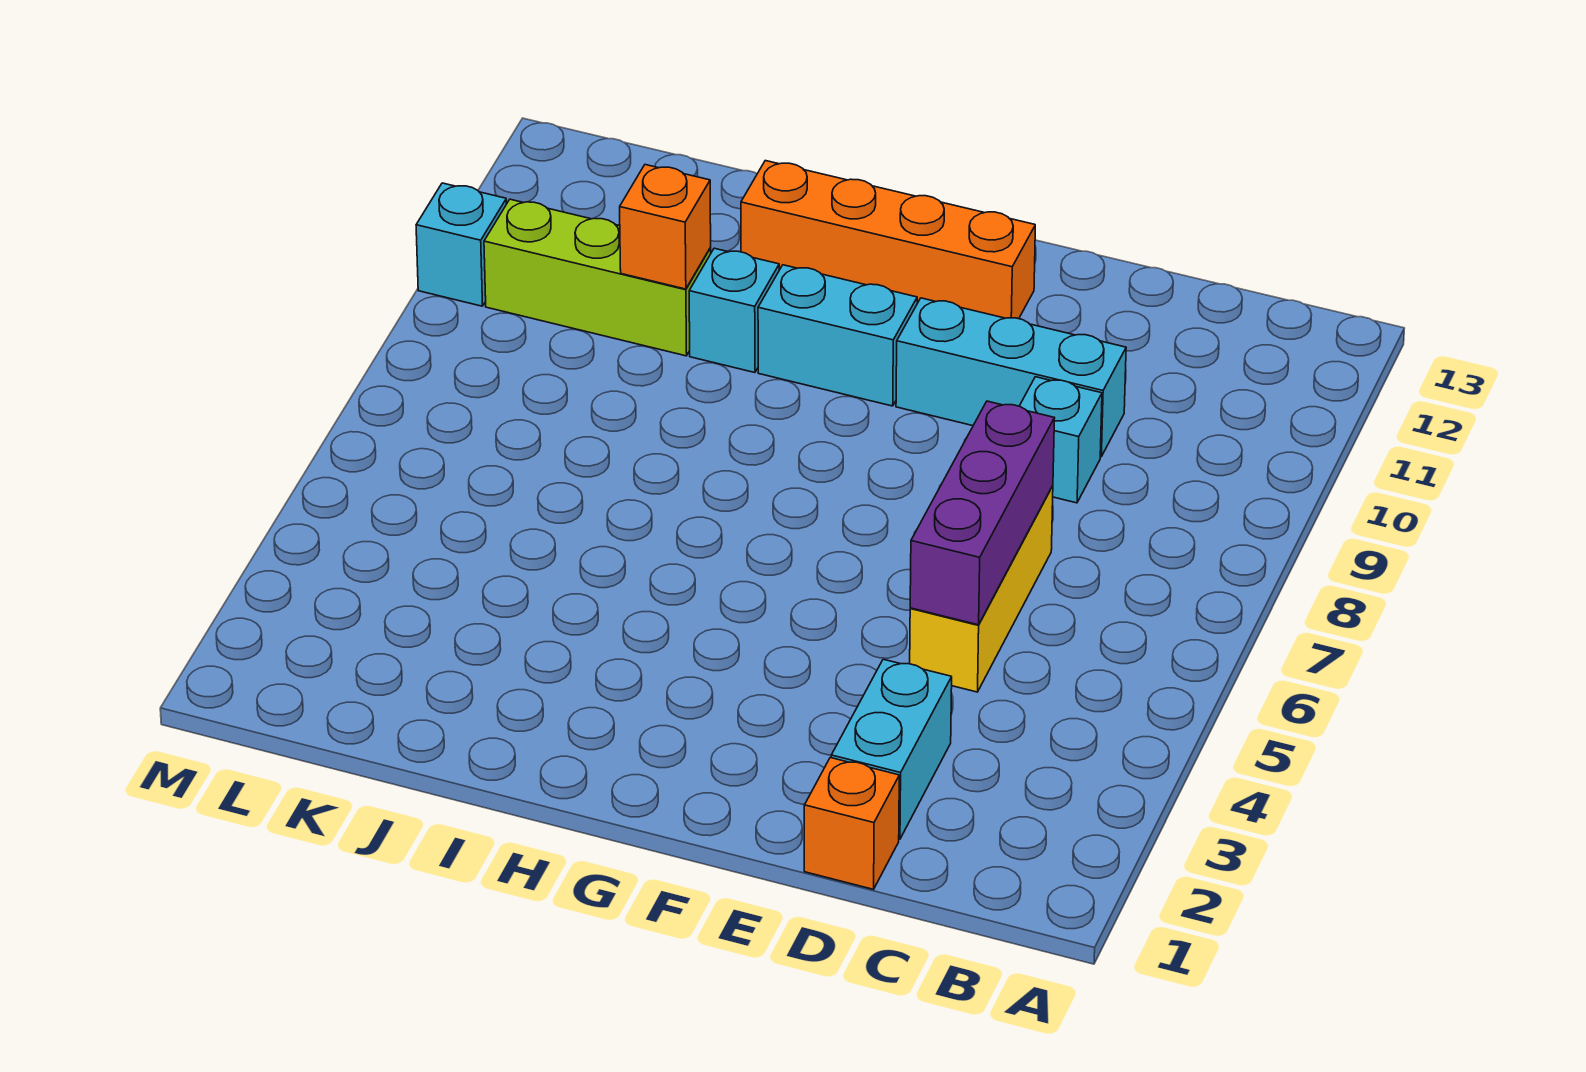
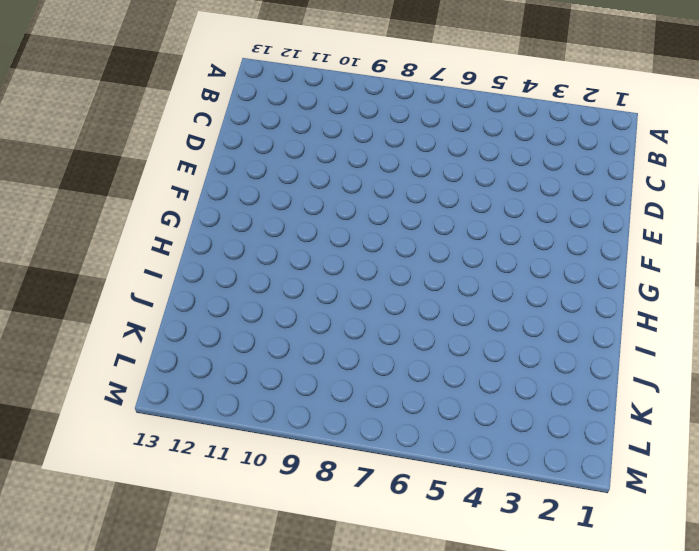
none -> orange brick D1 level 1
none -> cyan brick D2:D3 level 1
none -> yellow brick D5:D7 level 1

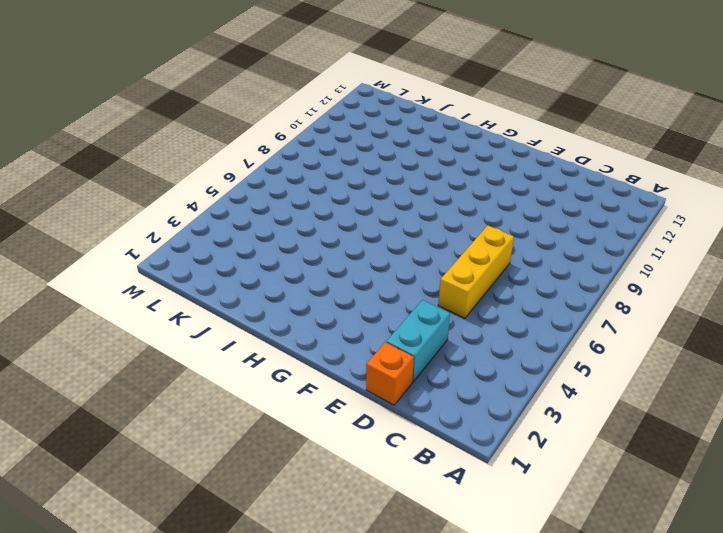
none -> cyan brick D9 level 1
none -> cyan brick D10:F10 level 1
none -> orange brick F12:I12 level 1

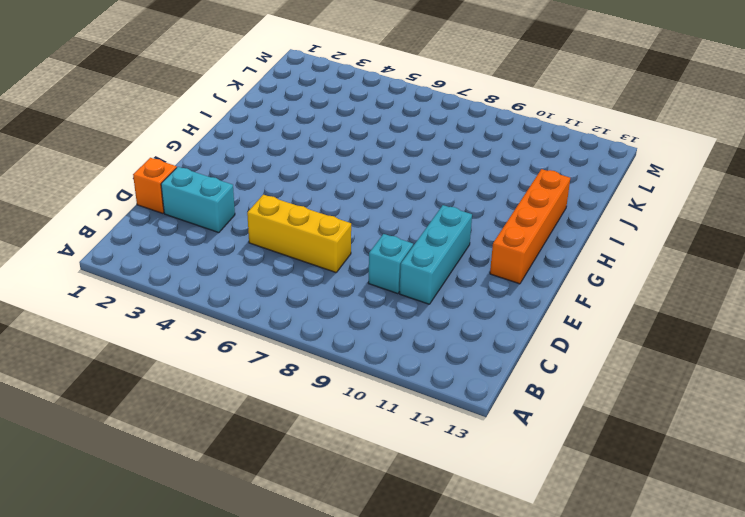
none -> cyan brick G10:H10 level 1
none -> cyan brick I10 level 1
none -> lime brick J10:L10 level 1

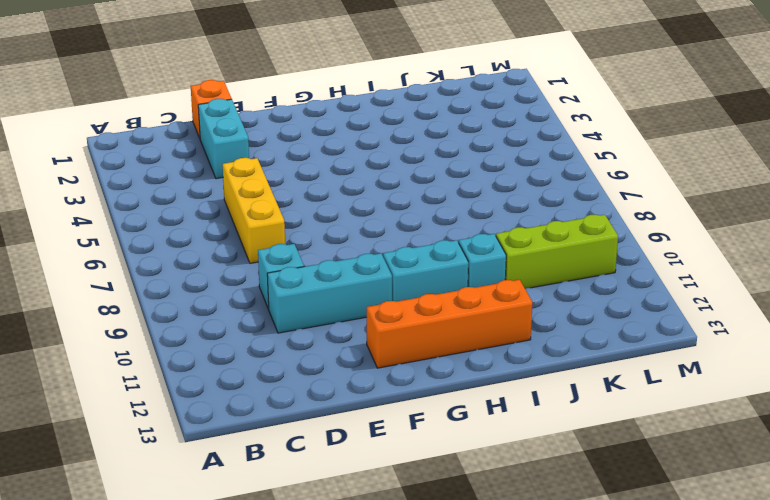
none -> cyan brick M10 level 1
none -> purple brick D5:D7 level 2
none -> orange brick J10 level 2

